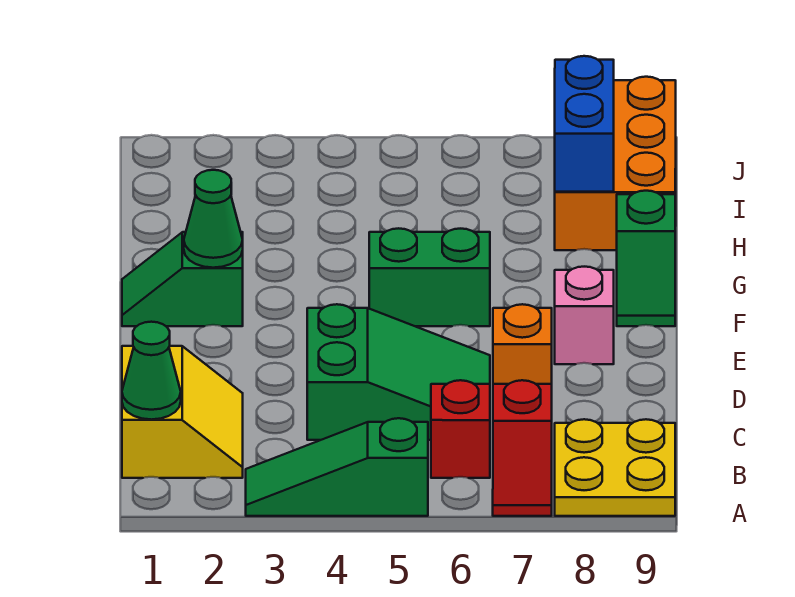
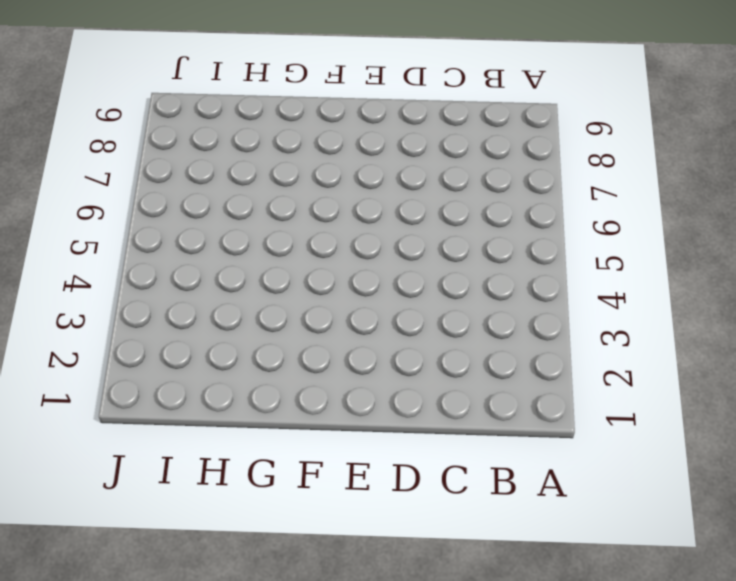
none -> green slope A3:A5 level 1 top 5
none -> red slope A7:B7 level 1 top B
none -> yellow plate A8:B9 level 1

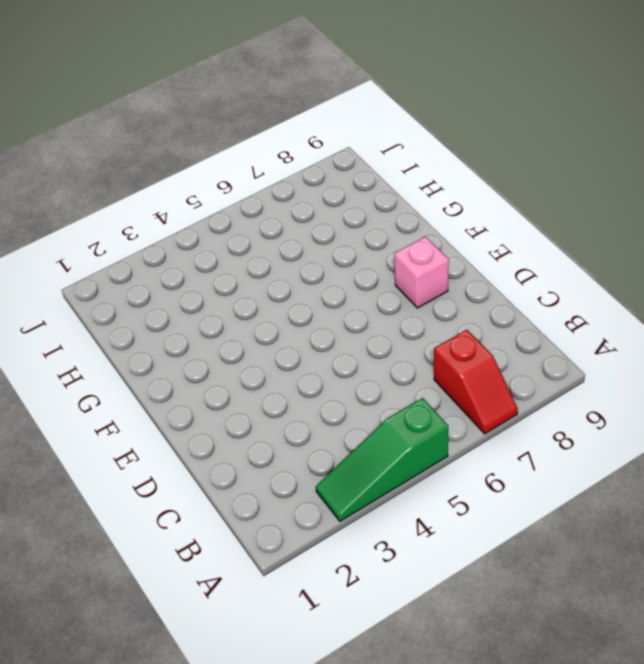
none -> yellow plate A8:B9 level 1
none -> yellow slope B1:C2 level 1 top 1
none -> red brick B6 level 1

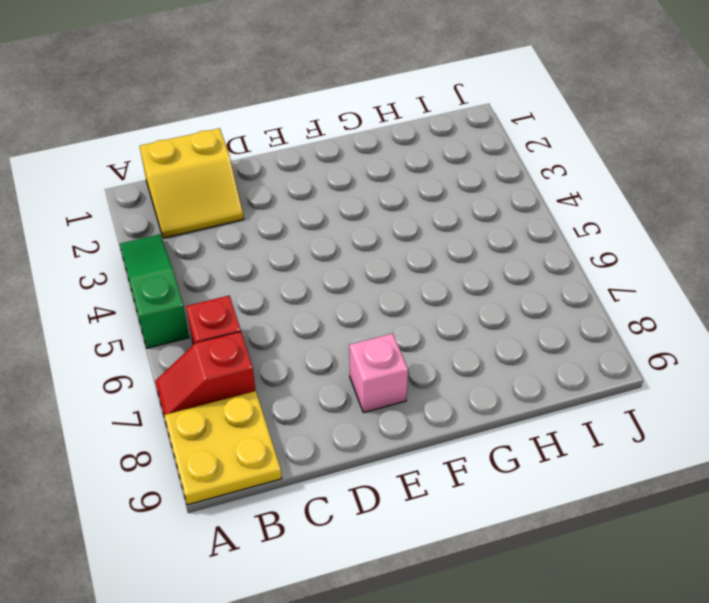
none -> green slope C4:D6 level 1 top 4
none -> orange brick D7 level 1
none -> green slope F1:F2 level 1 top 2

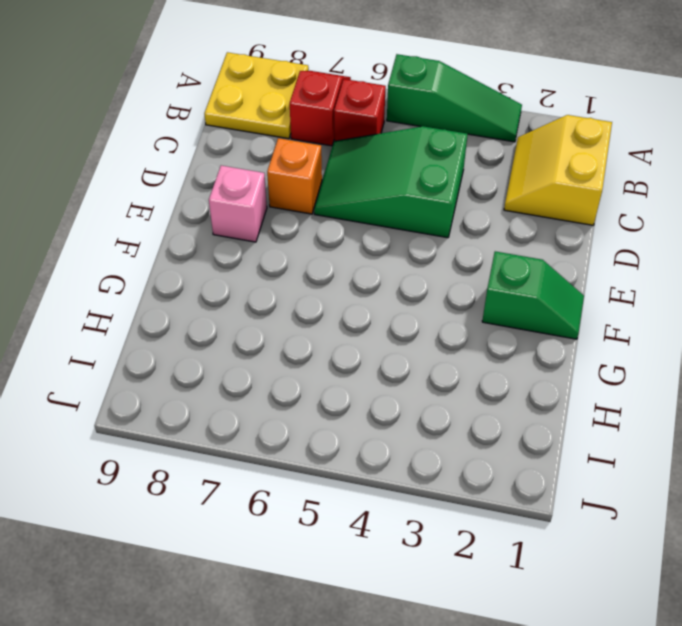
none -> green brick F5:F6 level 1
none -> green slope F9:G9 level 1 top G
none -> orange brick H8:J9 level 1

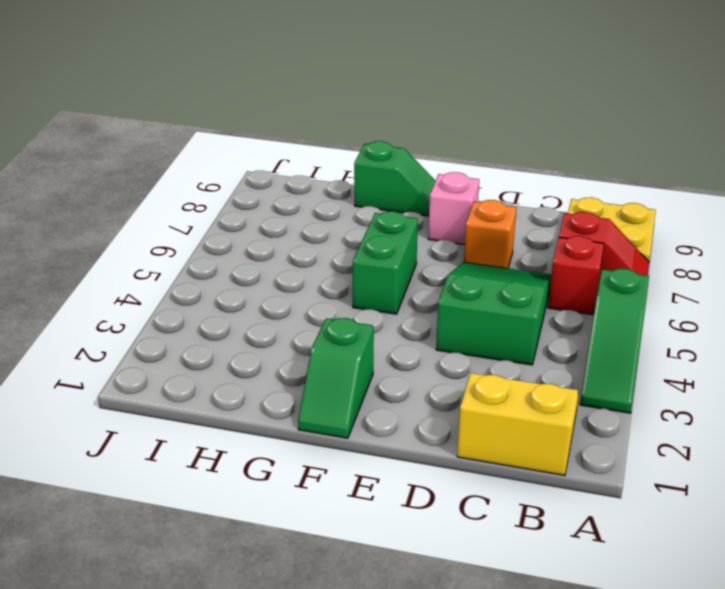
none -> orange brick H8:J9 level 1
none -> green cone B1 level 2
none -> green cone F2 level 2

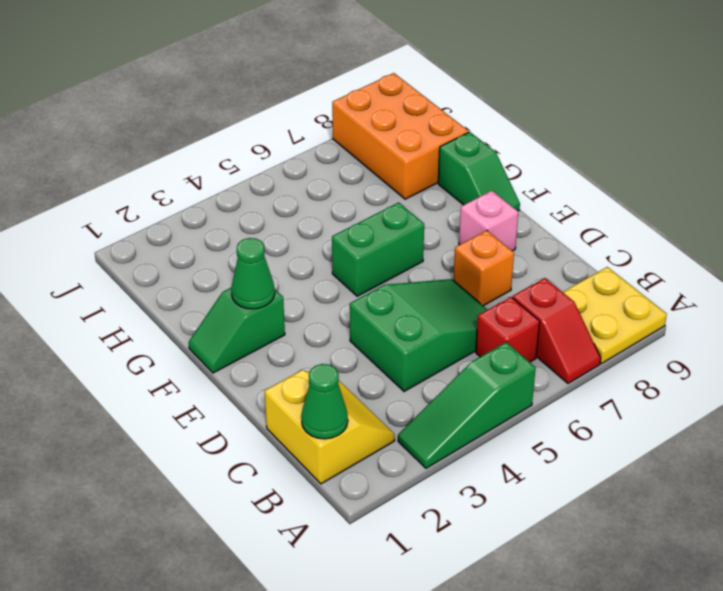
none -> blue brick H8:I8 level 2

